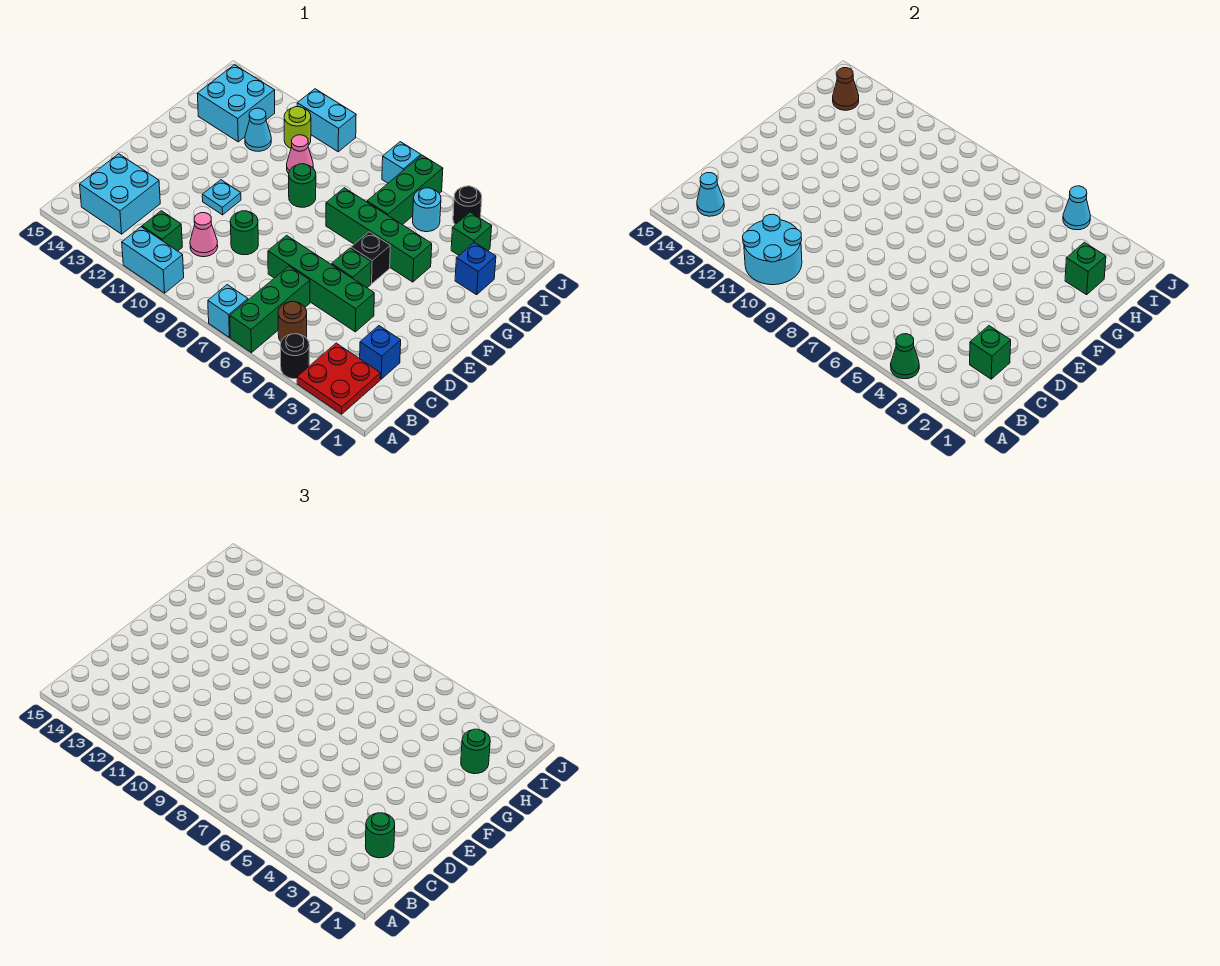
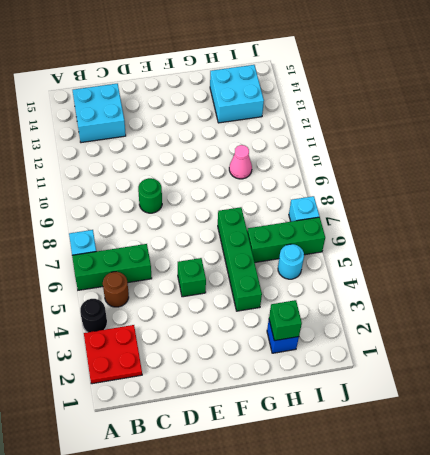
none -> cyan brick A10:A11 level 1
none -> green brick B11 level 1
none -> blue brick C2 level 1
none -> pink cone C10 level 1

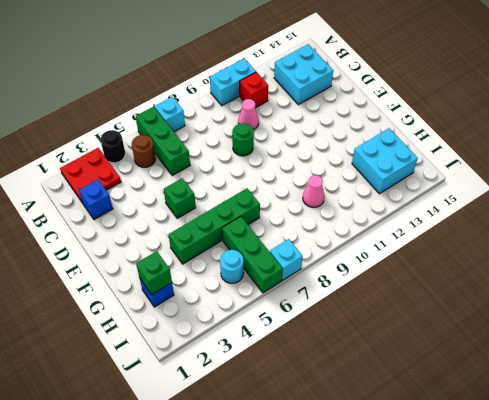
red brick B11 level 1 -> green brick B11 level 1
none -> green brick D4:D7 level 1
none -> cyan plate E11 level 1
none -> black brick F5 level 1
none -> green round brick G9 level 1

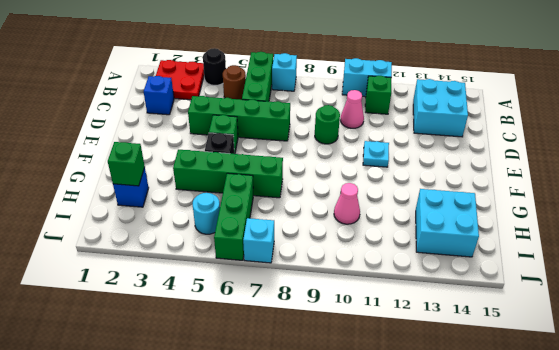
none -> green round brick G9 level 1
none -> cyan cone H12 level 1
none -> green brick I3 level 1
none -> lime round brick I11 level 1

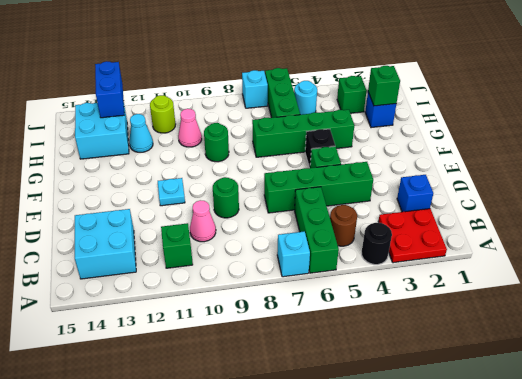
blue brick I13:J13 level 2 -> none
none -> cyan brick A10:A11 level 1
none -> black round brick J4 level 1
none -> cyan brick J10:J11 level 1
none -> green cone A4 level 2

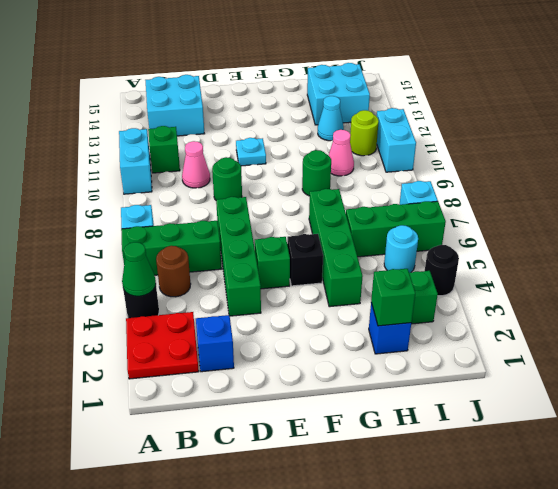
none -> cyan round brick A10:B11 level 2
none -> cyan cone B14 level 2
none -> green brick C2 level 2
none -> brown cone I14 level 2

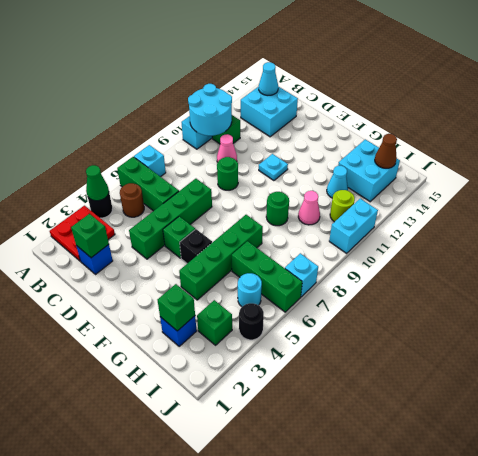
none -> cyan cone J4 level 2
none -> green round brick C2 level 3
none -> green round brick H2 level 3

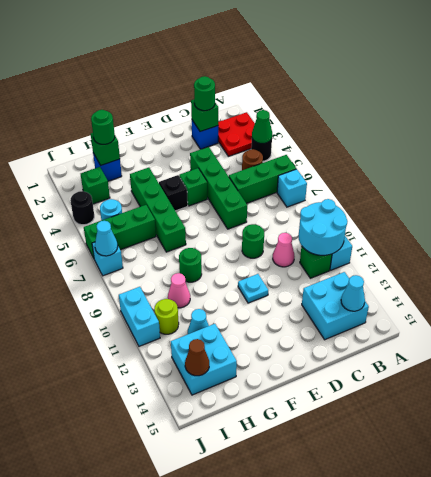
cyan cone J7 level 2 -> cyan cone J4 level 2

